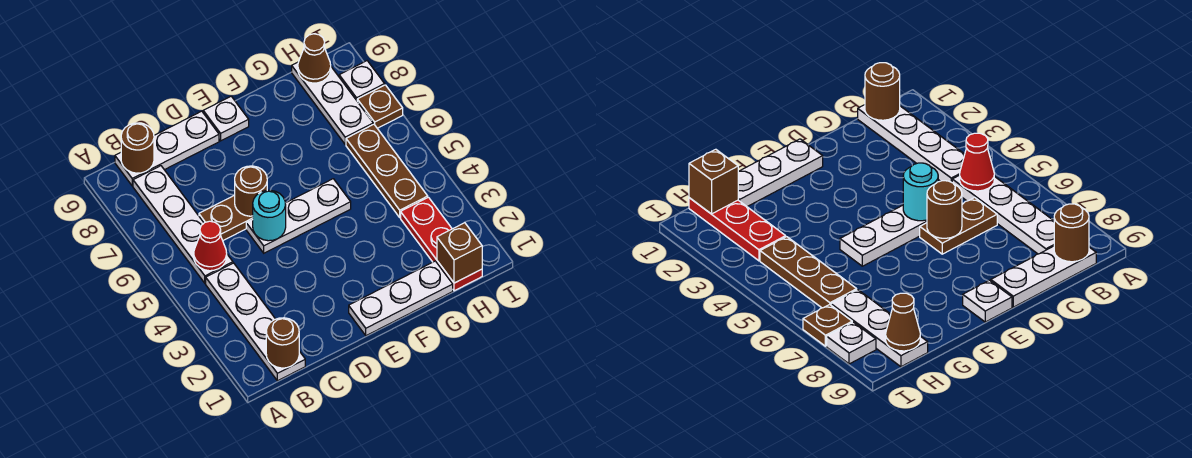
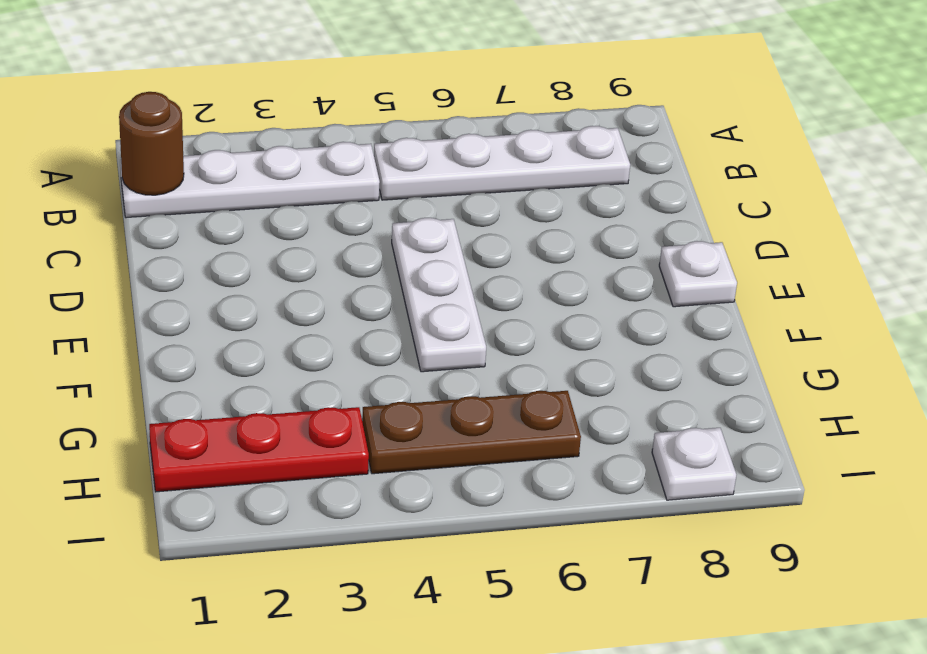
none -> white plate B9:D9 level 1
none -> brown plate C6:D6 level 1
none -> white plate E1:G1 level 1

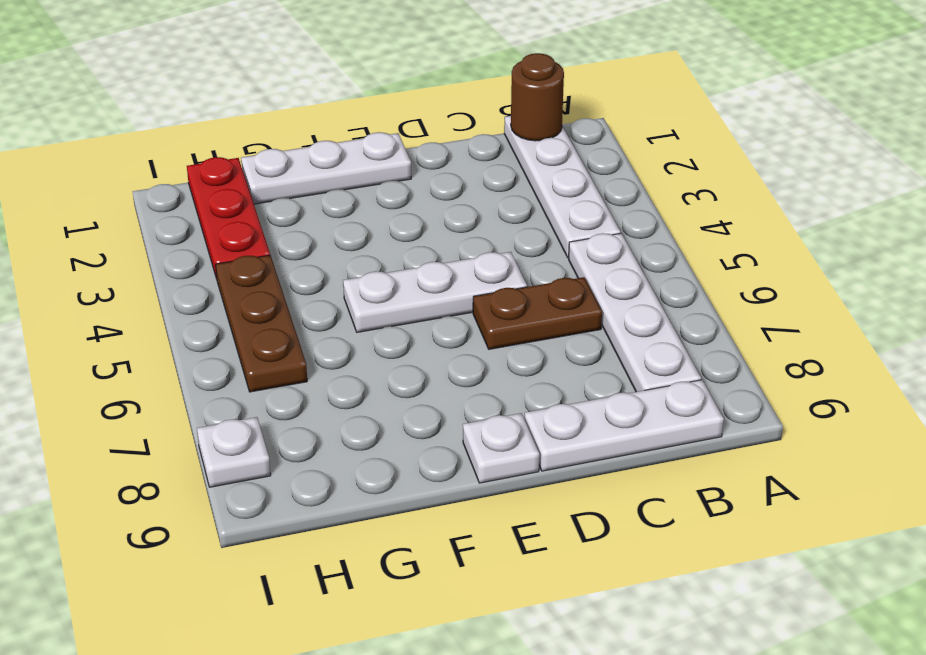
none -> white plate H7:H9 level 1
none -> brown plate I7 level 1
none -> red cone B5 level 2

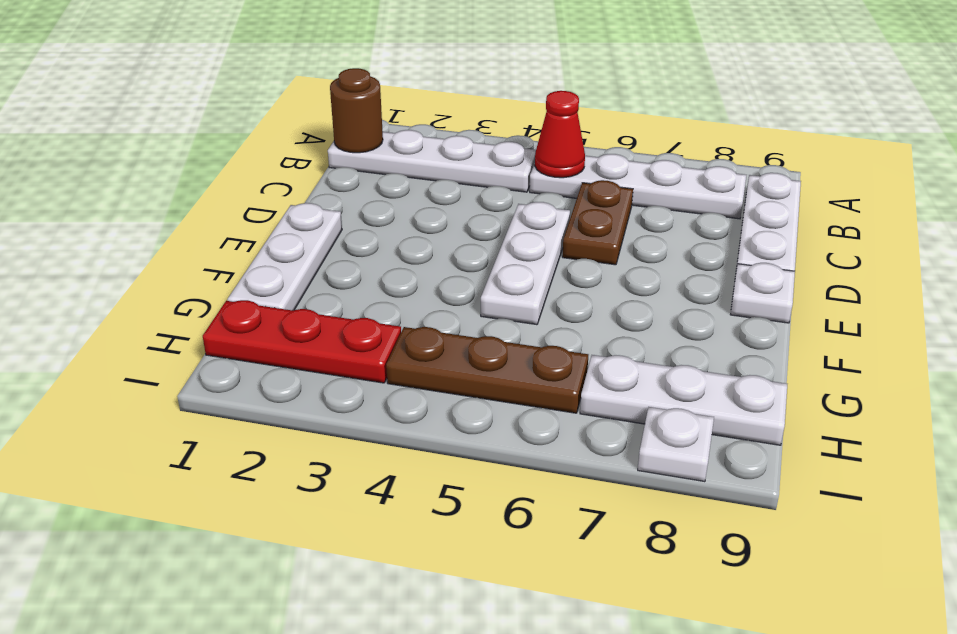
none -> brown plate I7 level 1
none -> brown round brick B9 level 2
none -> cyan round brick D5 level 2

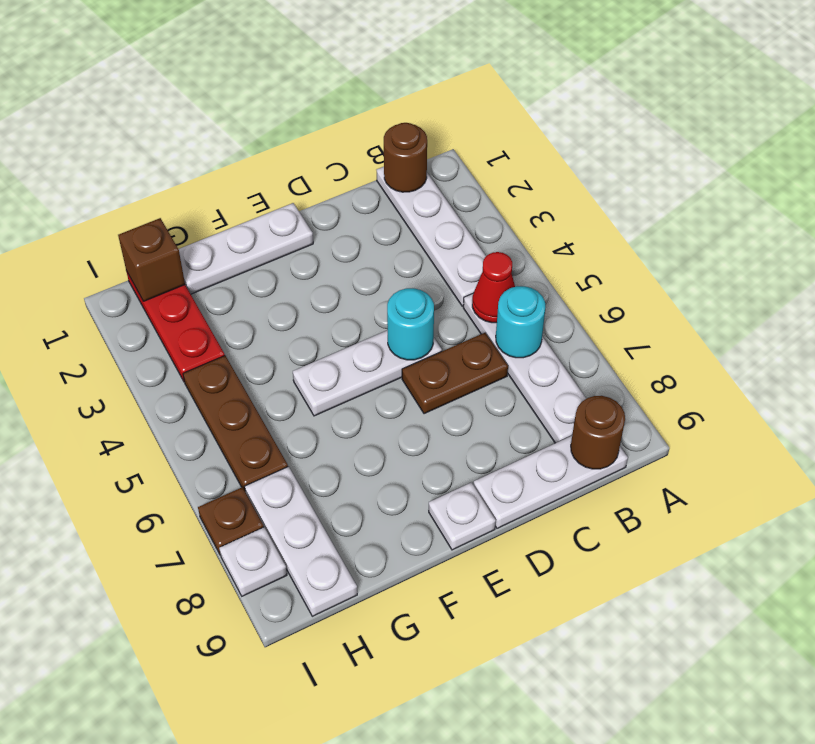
cyan round brick B6 level 2 -> none
none -> brown round brick D6 level 2
none -> brown cone H9 level 2

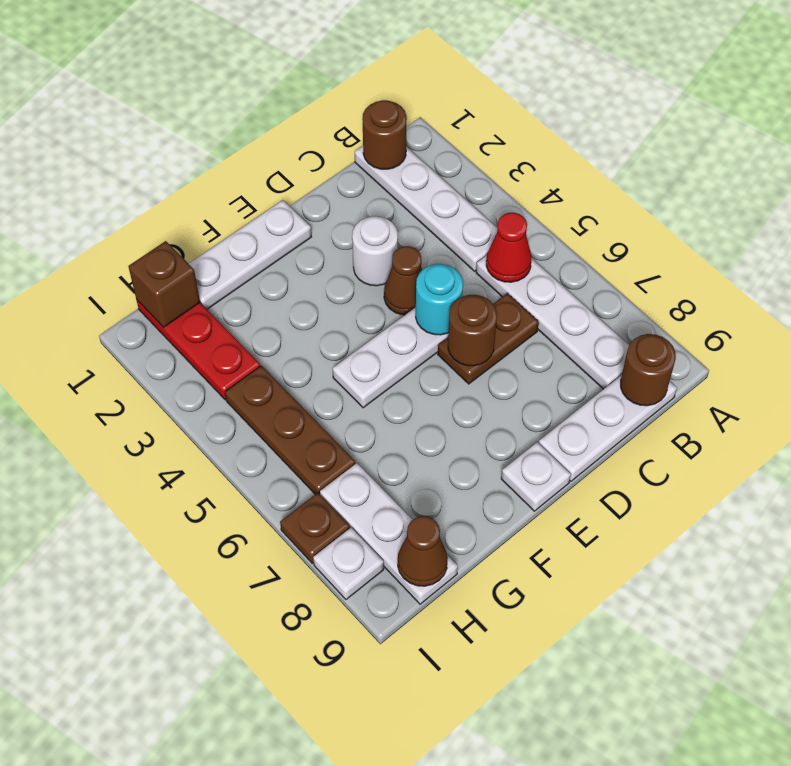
white round brick D3 level 1 -> none
brown cone D4 level 1 -> none

